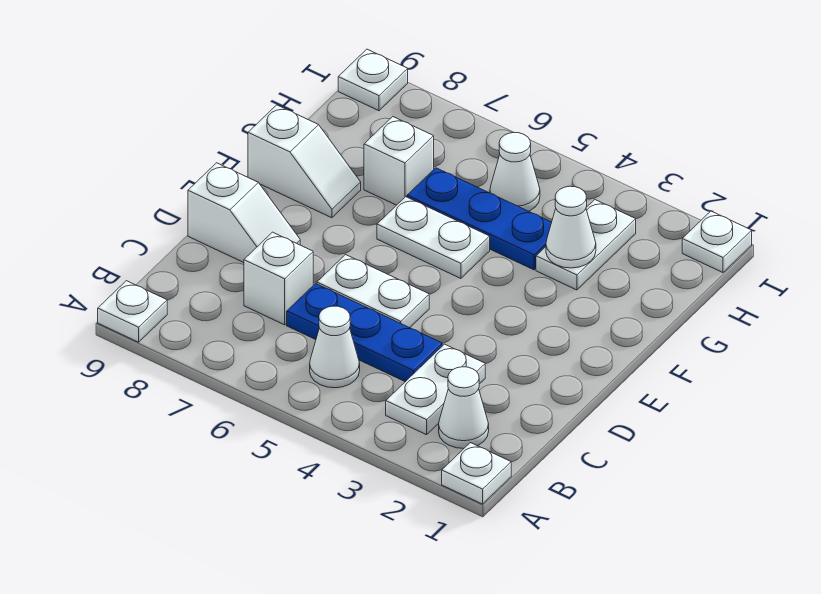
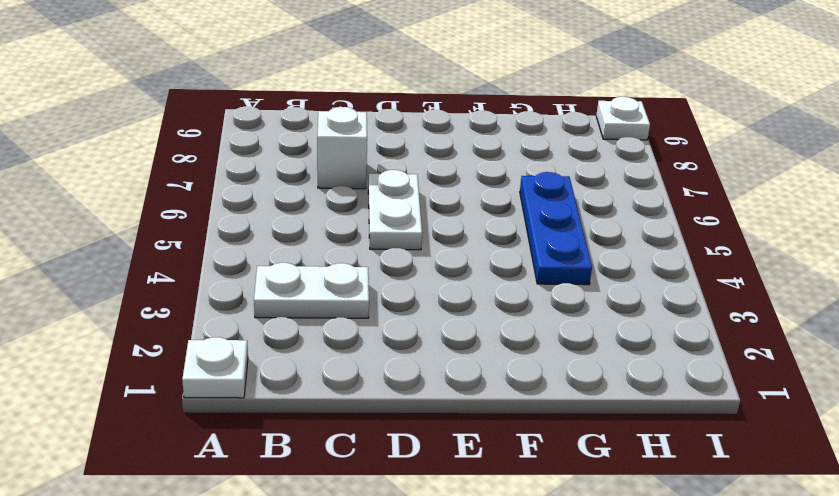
none -> white plate A9 level 1
none -> white cone B2 level 1
none -> white cone B5 level 1

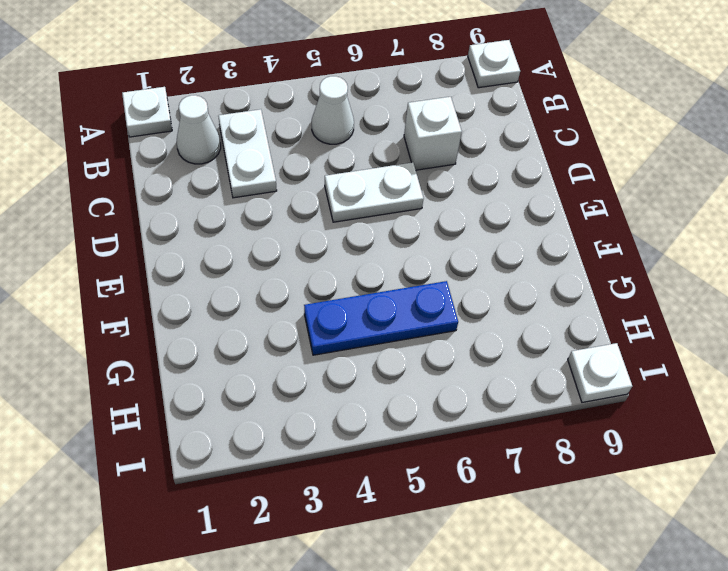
none -> blue plate C4:C6 level 1
none -> white slope D8:D9 level 1 top 9
none -> white plate F5:F6 level 1

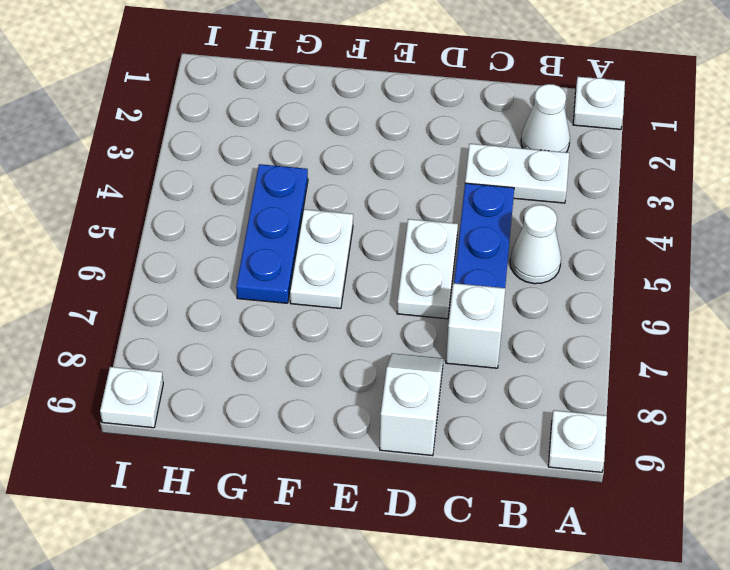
none -> white slope F8:F9 level 1 top 9
none -> white plate G3:H3 level 1
none -> white brick G7 level 1

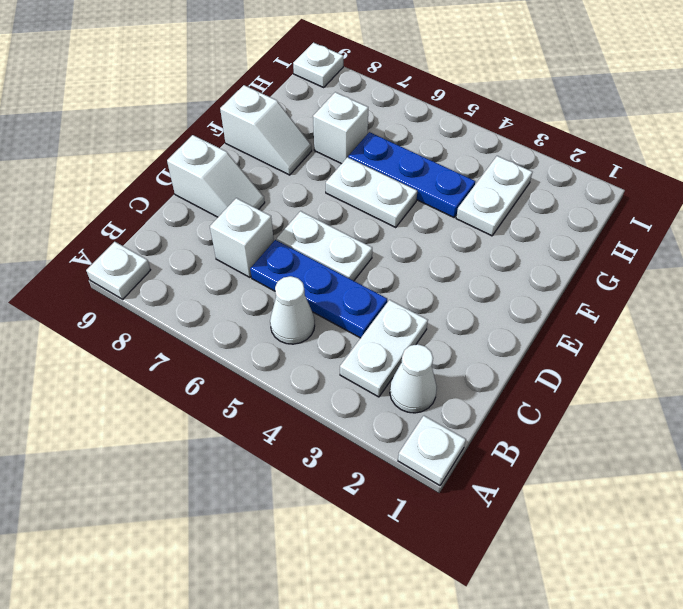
none -> white cone H5 level 1
none -> white plate I1 level 1
none -> white cone G3 level 2

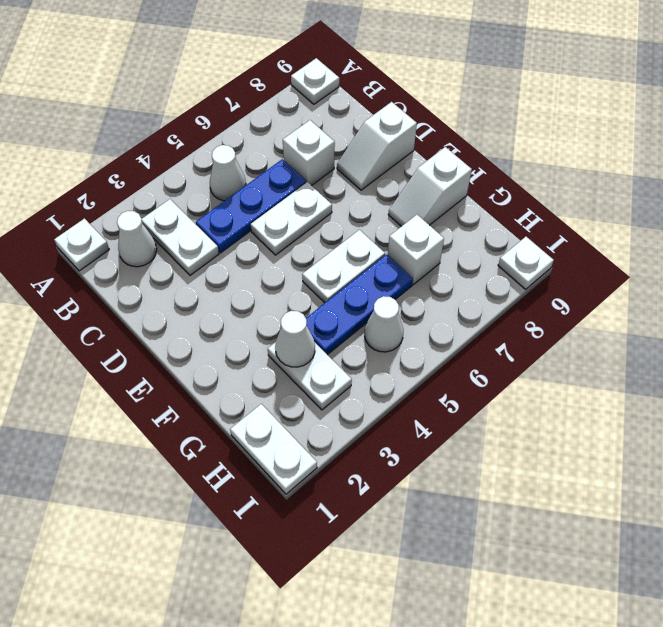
white plate H1:I1 level 1 -> white plate I1 level 1

